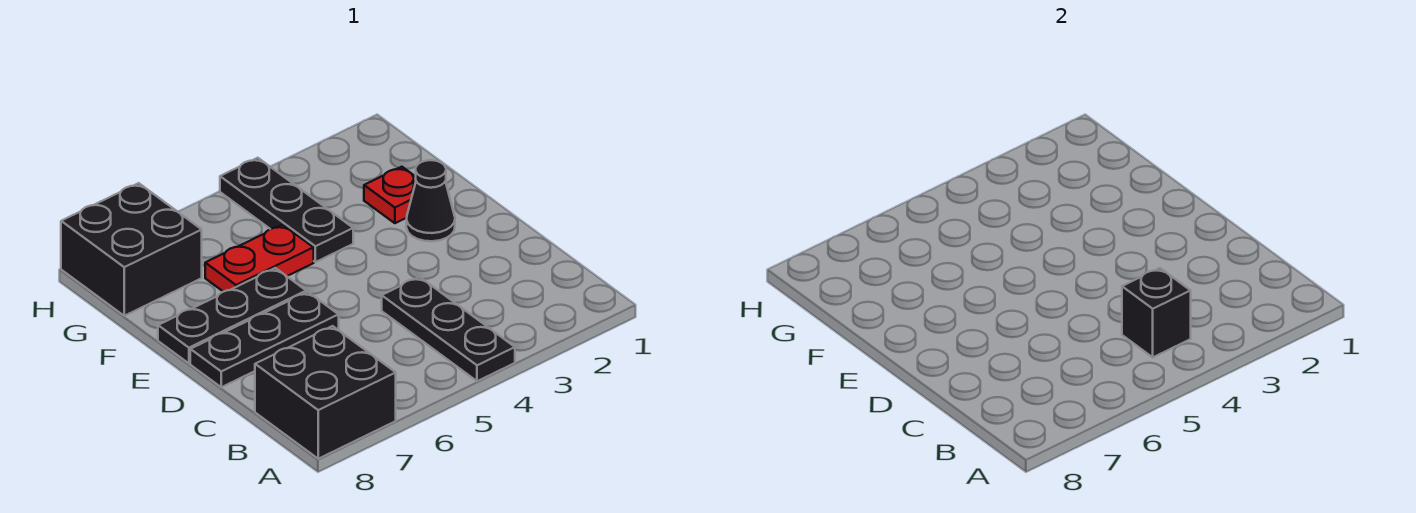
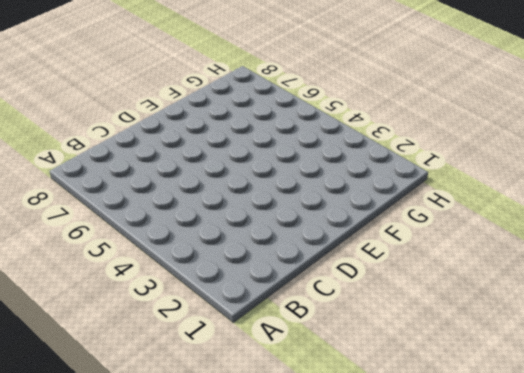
none -> black plate A4:C4 level 1
none -> black brick A7:B8 level 1

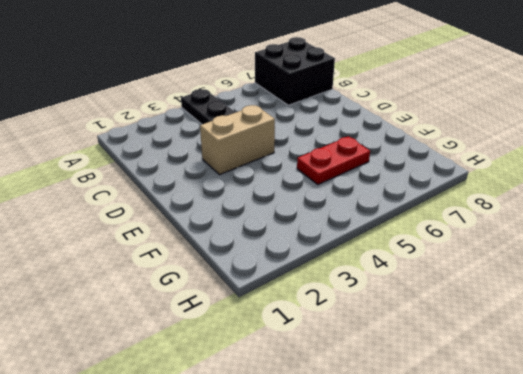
tan brick D3:D4 level 1 -> none
none -> black plate D6:D8 level 1
none -> black cone E2 level 1

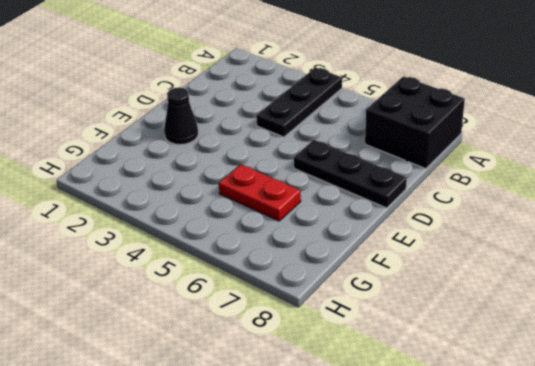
none -> black plate E6:E8 level 1
none -> red plate F2 level 1

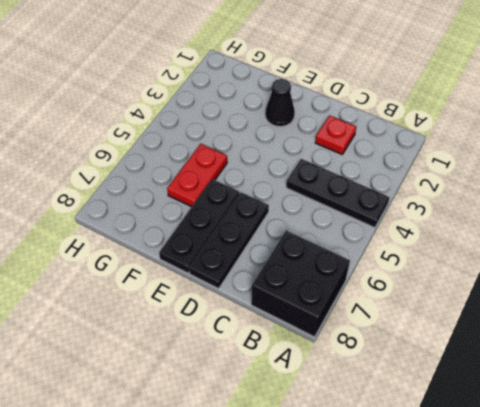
red plate C2 level 1 -> red plate F2 level 1
none -> black plate F4:H4 level 1
none -> black brick G7:H8 level 1

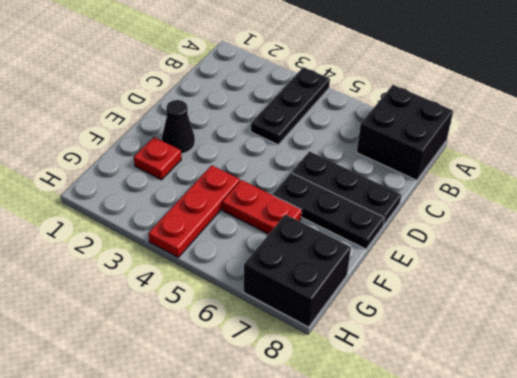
red plate F4:H4 level 1 -> black plate F4:H4 level 1
none -> black brick B4 level 2

